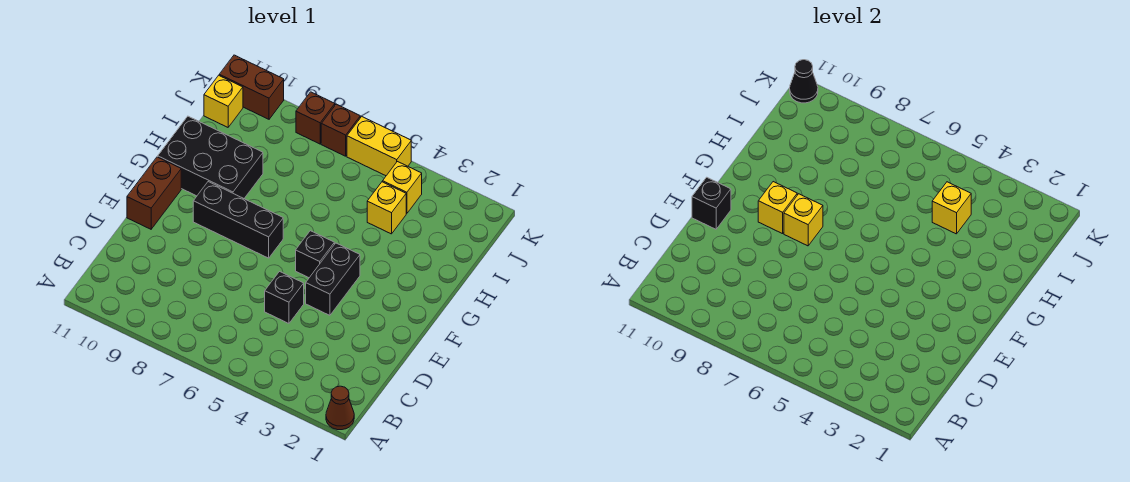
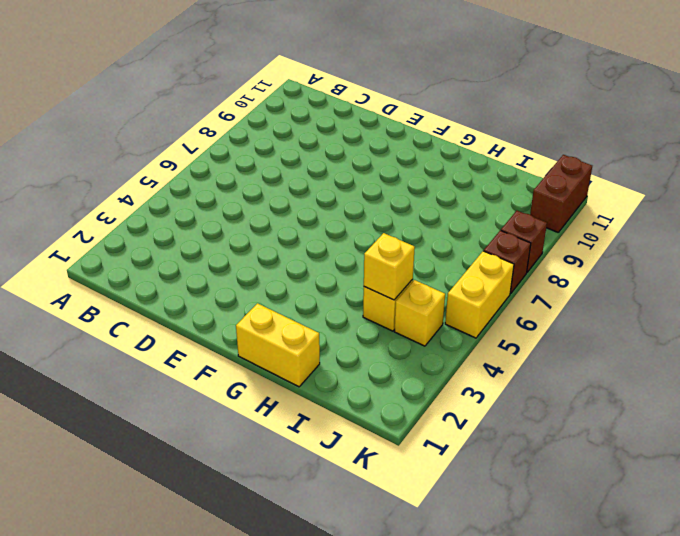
yellow brick G1:H1 level 1 -> none
none -> brown cone A1 level 1
none -> black brick D5 level 1
none -> black brick E4:F4 level 1

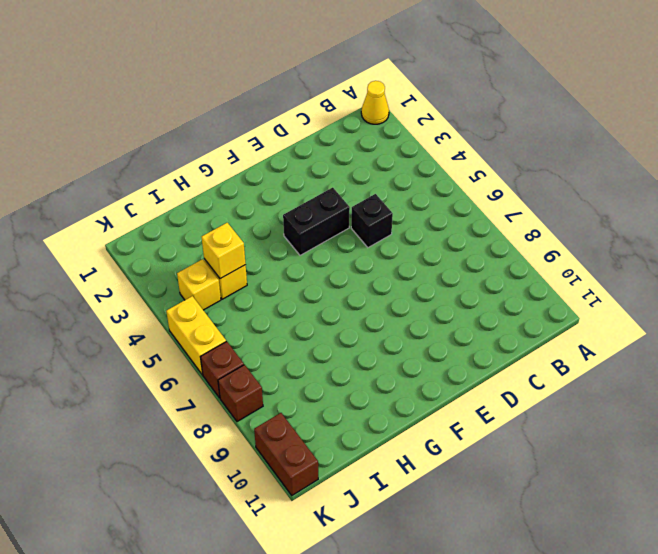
yellow cone A1 level 1 -> brown cone A1 level 1
none -> brown brick E11:F11 level 1
none -> black brick F5 level 1
none -> black brick F7:F9 level 1

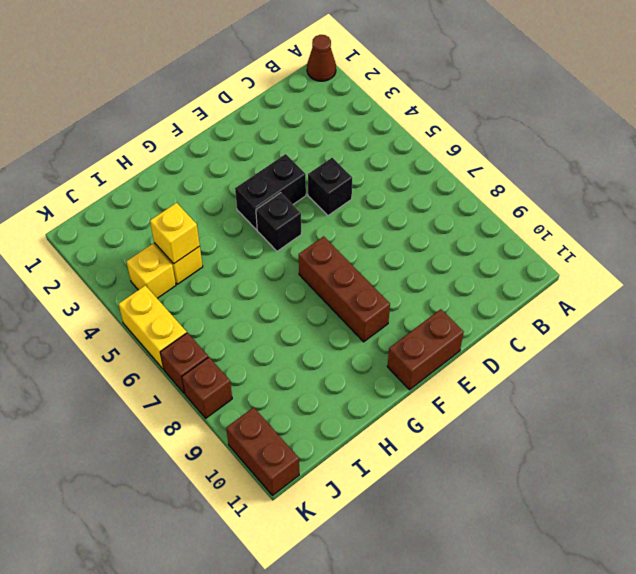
brown brick F7:F9 level 1 -> black brick F7:F9 level 1
none -> black brick G9:H11 level 1
none -> yellow brick J11 level 1
none -> black brick E11 level 2

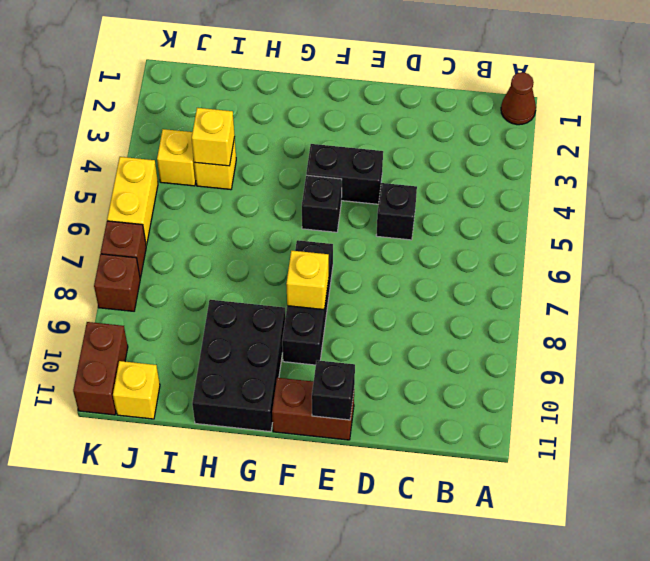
none -> yellow brick F9 level 2
none -> black cone K11 level 2

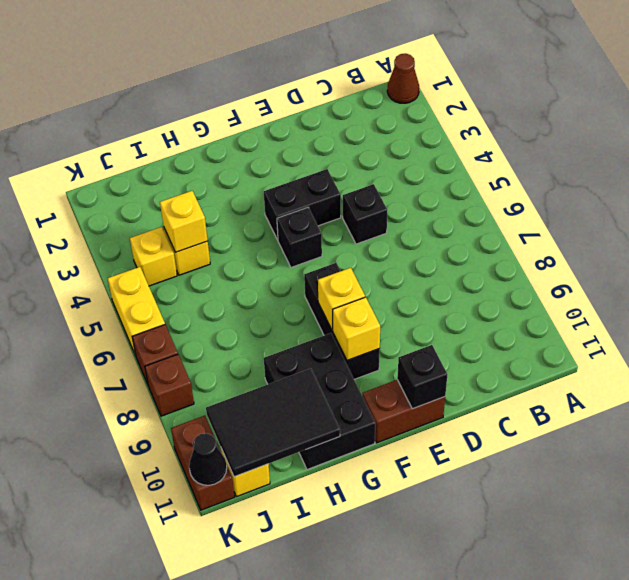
black tile H10:J11 level 2 -> none

